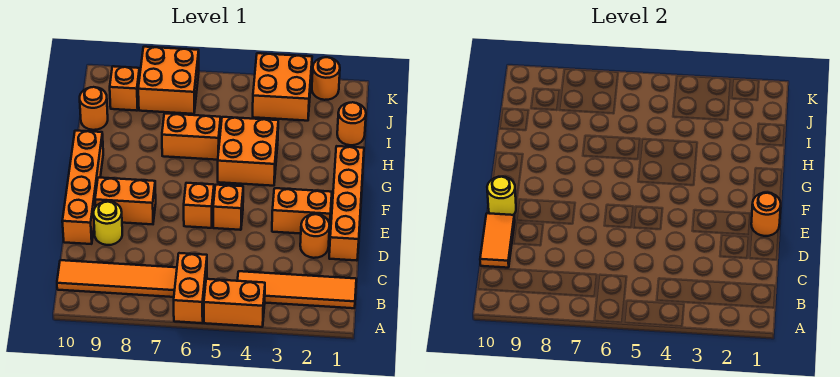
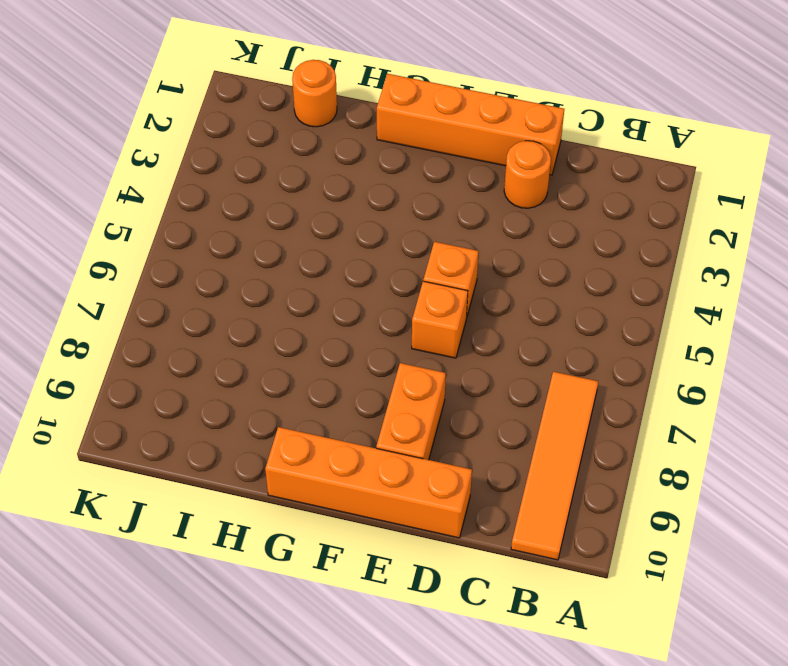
none -> orange brick A4:A5 level 1
none -> orange brick A6:B6 level 1
none -> orange tile B1:B4 level 1

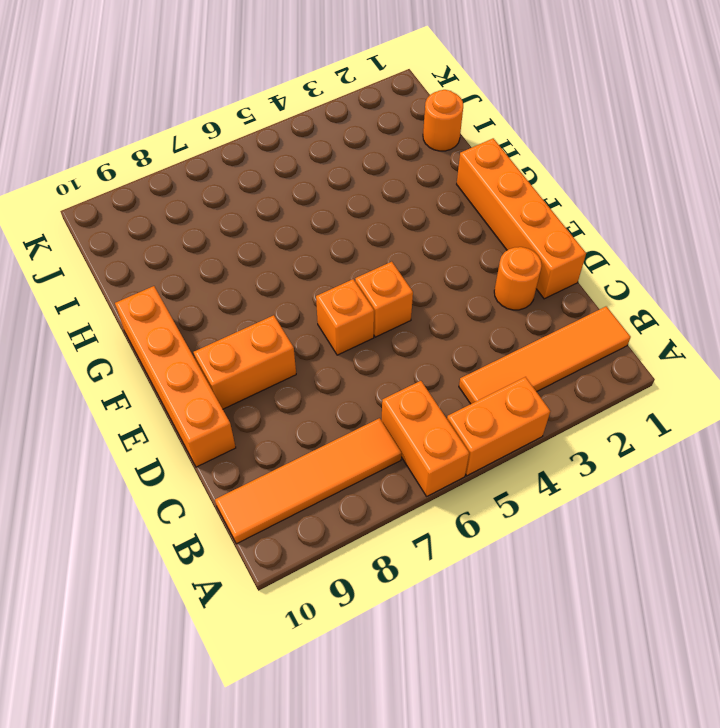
none -> yellow round brick D9 level 1
none -> orange brick E2:E3 level 1
none -> orange brick G4:H5 level 1

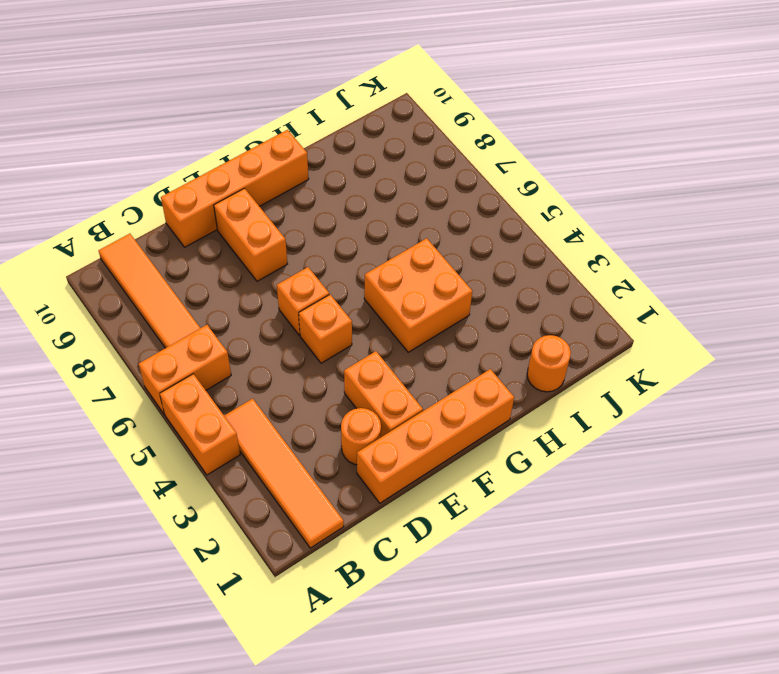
none -> yellow round brick D9 level 1
none -> orange brick H6:H7 level 1
none -> orange round brick I10 level 1

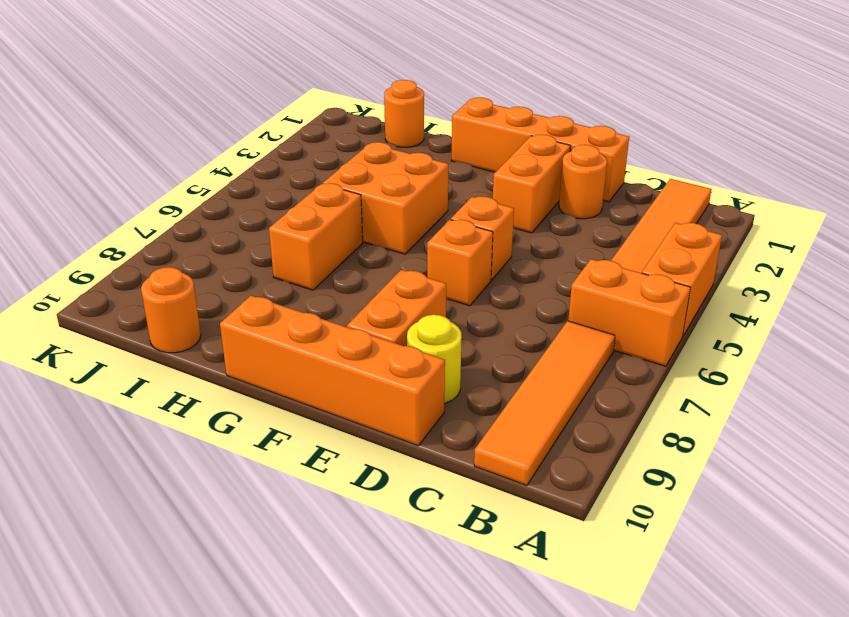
none -> orange brick J3:K4 level 1
none -> orange brick J7:K8 level 1
none -> orange brick J9 level 1

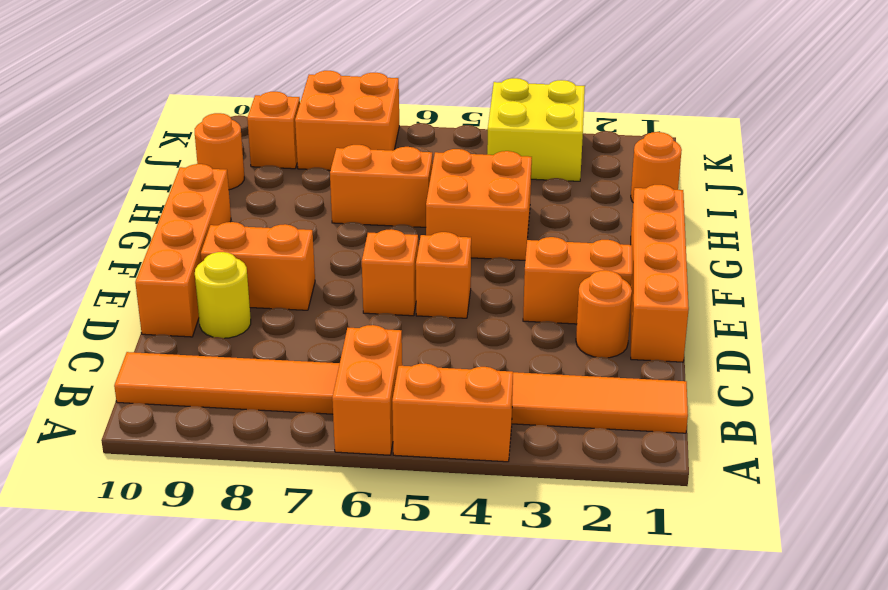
yellow brick J3:K4 level 1 -> orange brick J3:K4 level 1
none -> orange round brick K2 level 1
none -> orange tile C10:D10 level 2
none -> orange round brick E1 level 2

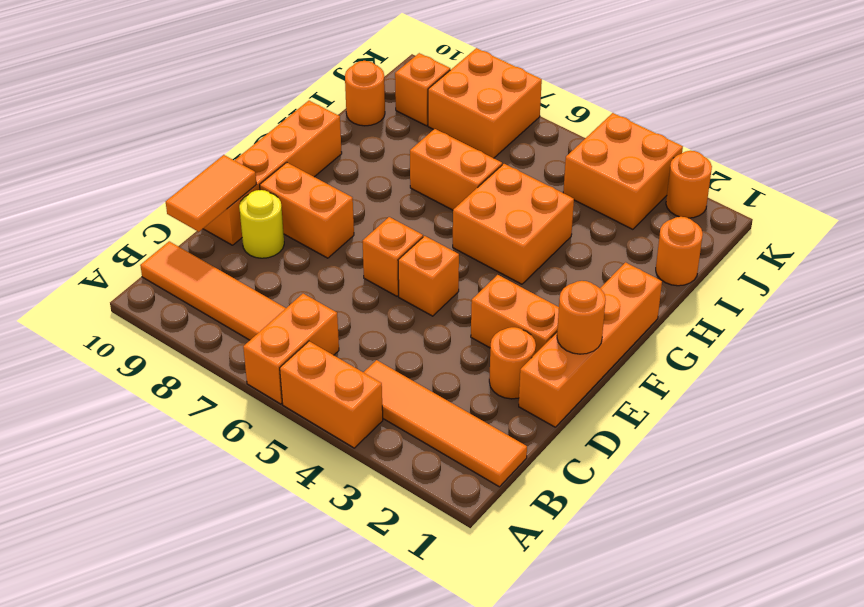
none -> yellow round brick E10 level 2

